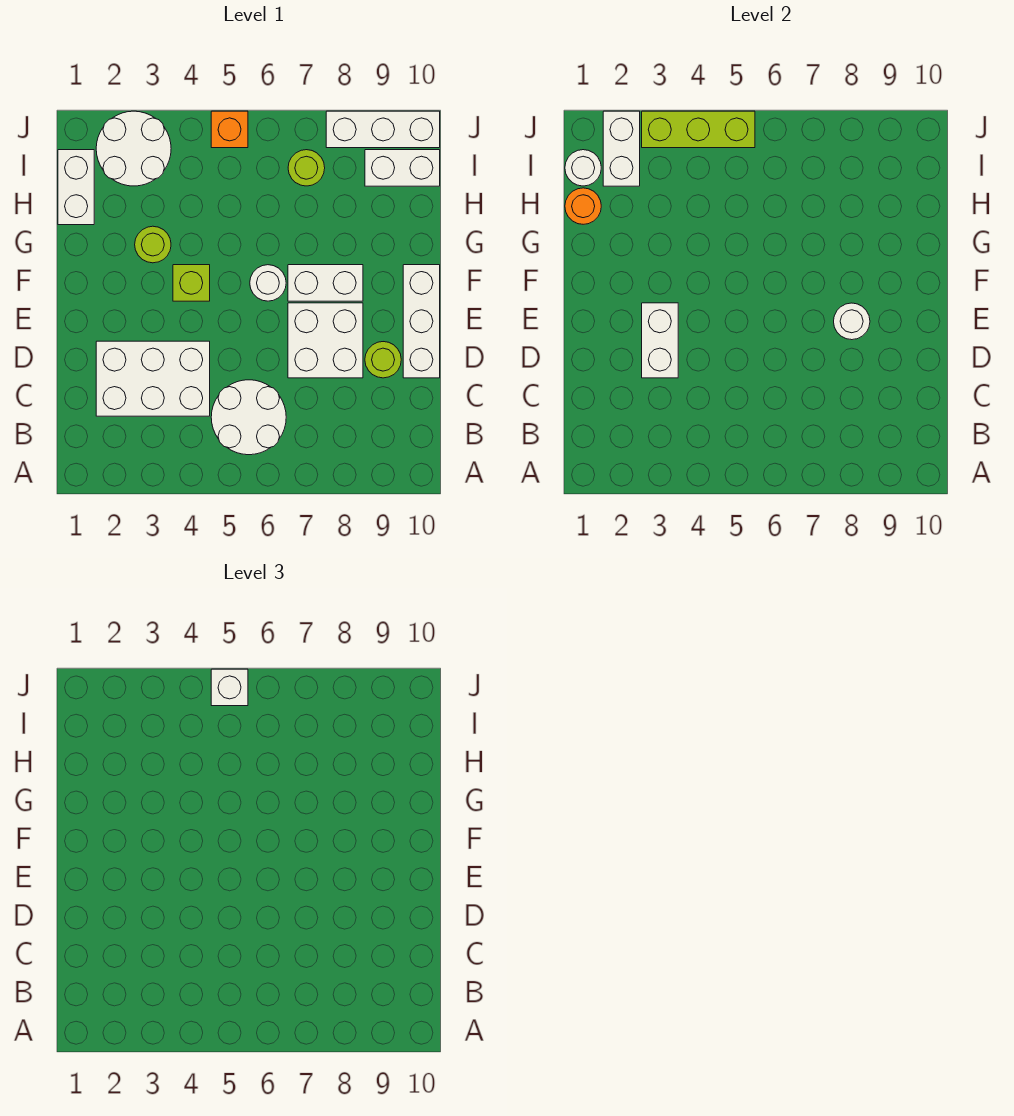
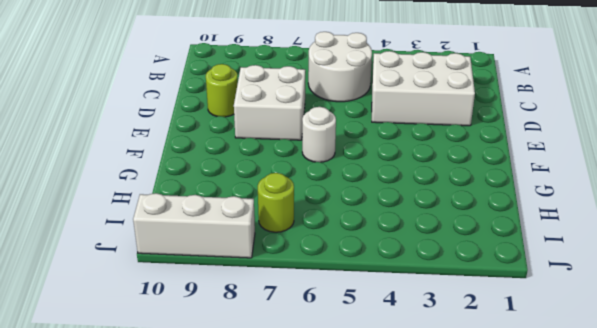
none -> white brick D10:F10 level 1
none -> lime brick F4 level 1
none -> white brick F7:F8 level 1

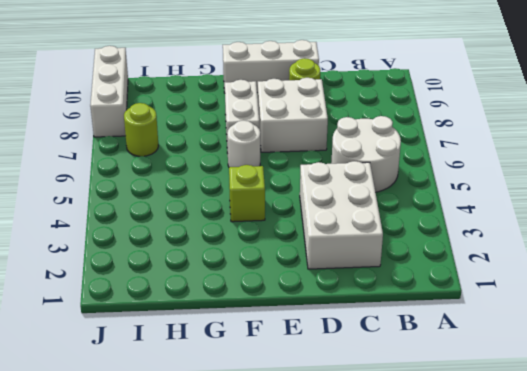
none -> lime round brick G3 level 1
none -> white brick H1:I1 level 1
none -> white round brick I2:J3 level 1

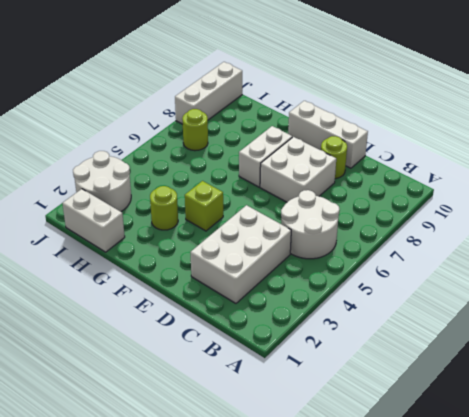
none -> white round brick F6 level 1
none -> white brick I9:I10 level 1
none -> orange brick J5 level 1

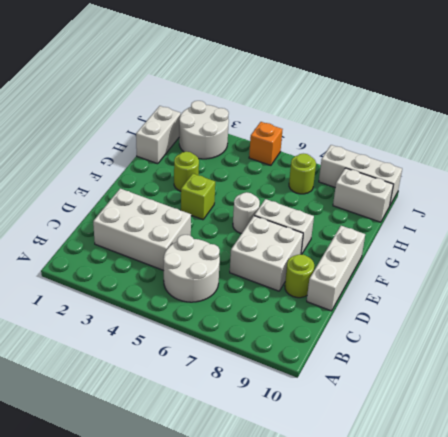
none -> white brick D3:E3 level 2
none -> white round brick E8 level 2
none -> orange round brick H1 level 2

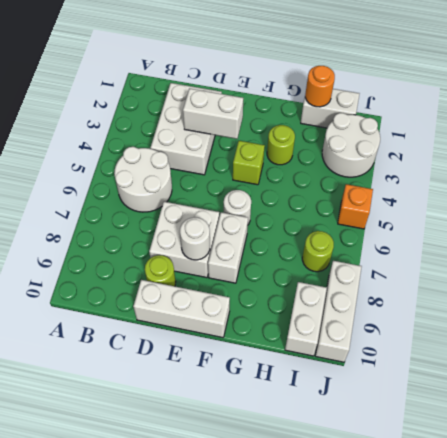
none -> white round brick I1 level 2
none -> white brick I2:J2 level 2
none -> lime brick J3:J5 level 2

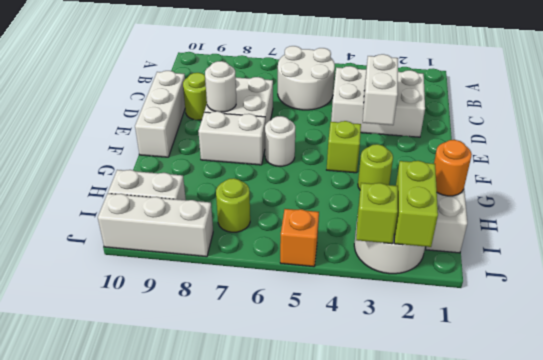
lime brick I2:J2 level 2 -> white brick I2:J2 level 2
lime brick J3 level 2 -> lime brick J3:J5 level 2
none -> white round brick I1 level 2
none -> white brick J5 level 3

